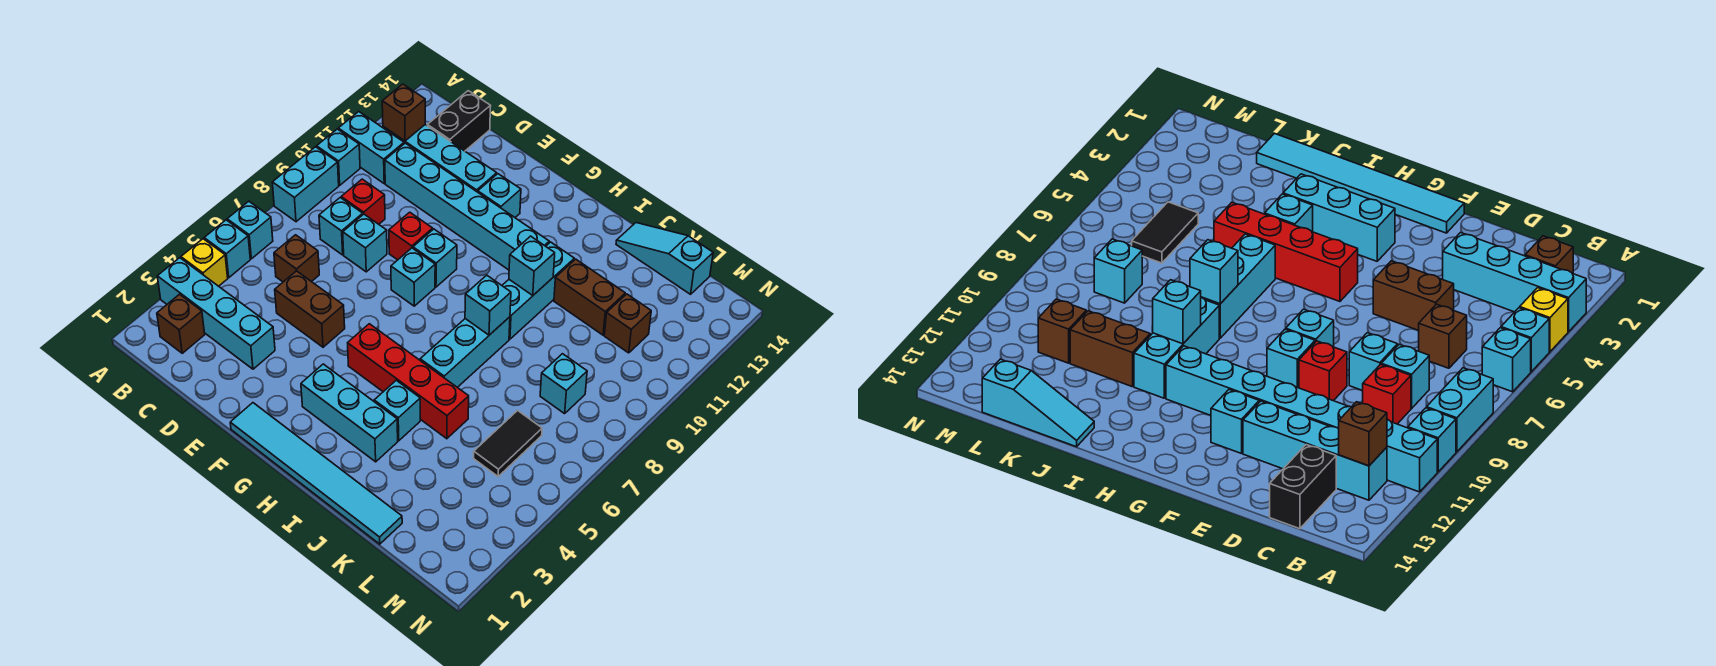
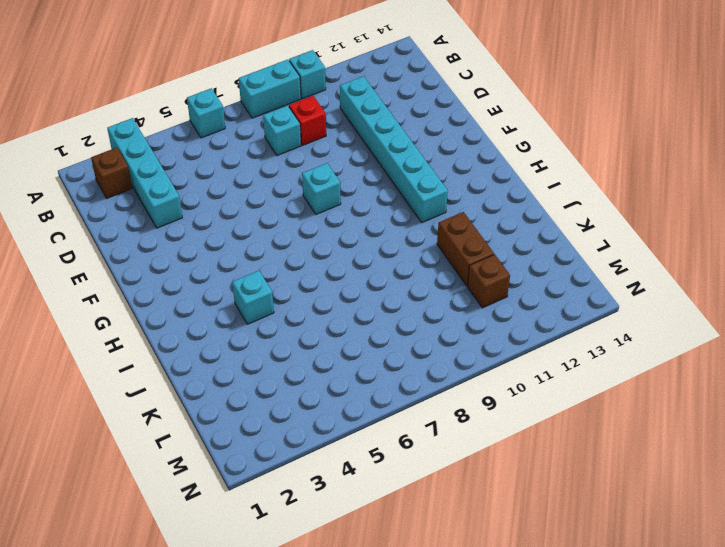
none -> yellow brick A4 level 1
none -> cyan brick A5 level 1
none -> cyan brick A11:B11 level 1
none -> cyan brick B12:E12 level 1

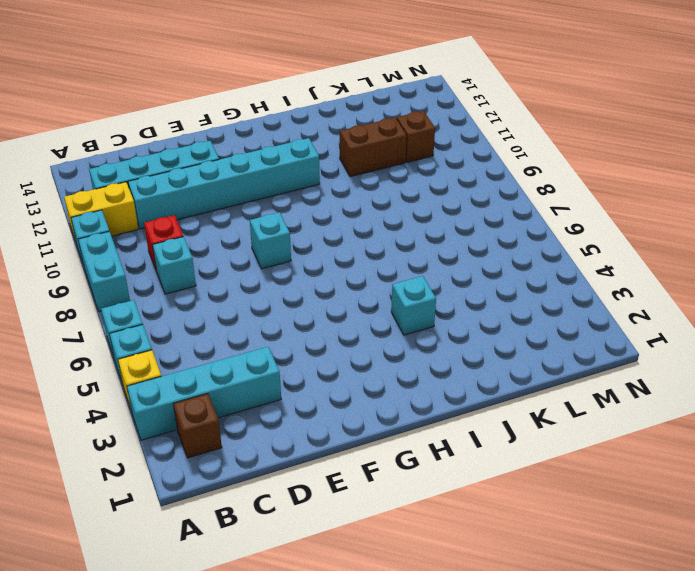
yellow brick A11:B11 level 1 -> cyan brick A11:B11 level 1
none -> brown brick C6 level 1
none -> black brick C13:C14 level 1
none -> brown brick D5:E5 level 1
none -> cyan brick D8 level 1

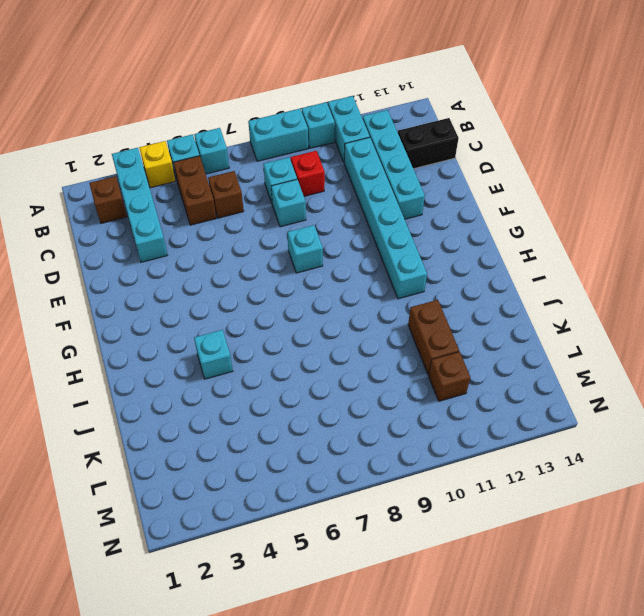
brown brick B5:C5 level 1 -> brown brick D5:E5 level 1
none -> red brick E9 level 1
none -> cyan tile F1:K1 level 1
none -> cyan brick F9 level 1
none -> cyan brick F12 level 1

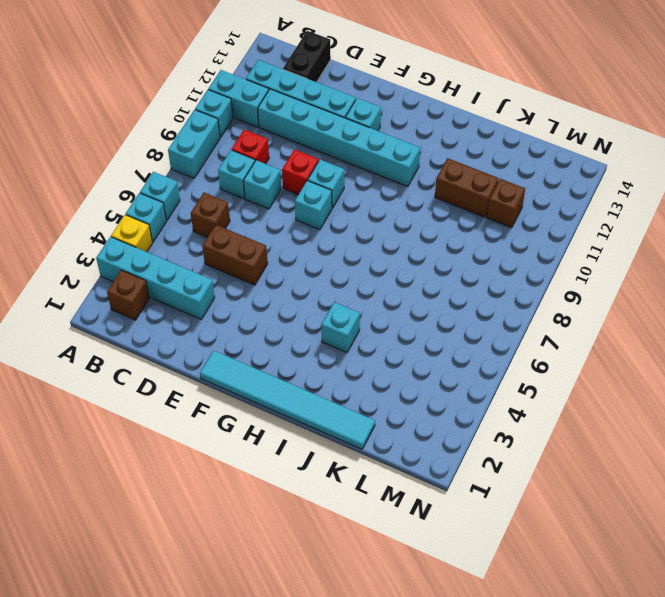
none -> cyan brick G3:I3 level 1
none -> red brick G5:J5 level 1
none -> cyan brick I6:I8 level 1
none -> cyan brick I9:I11 level 1

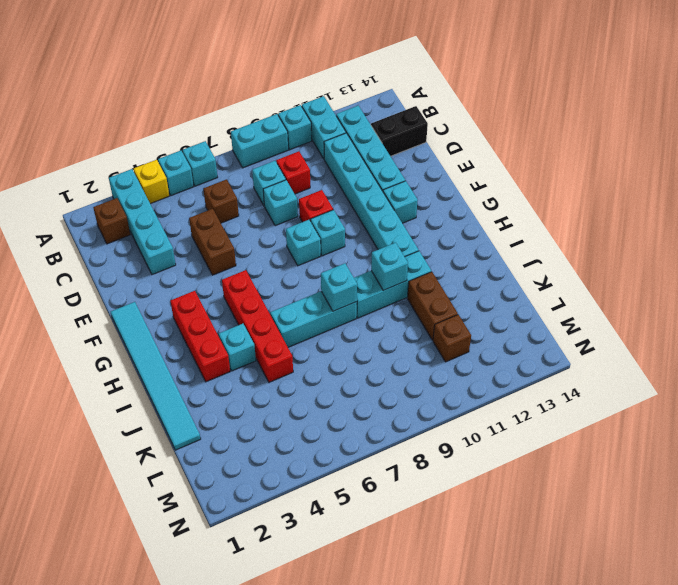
red brick G3:I3 level 1 -> cyan brick G3:I3 level 1
none -> cyan slope J14:L14 level 1 top L
none -> black tile L5:L6 level 1
none -> cyan brick L8 level 1
none -> brown brick B12 level 2

